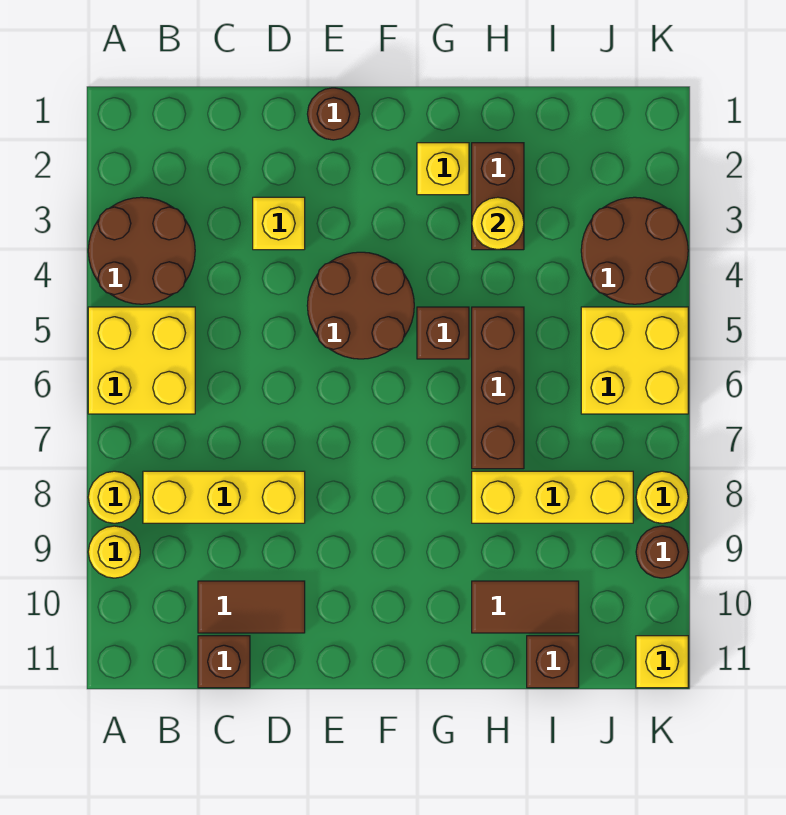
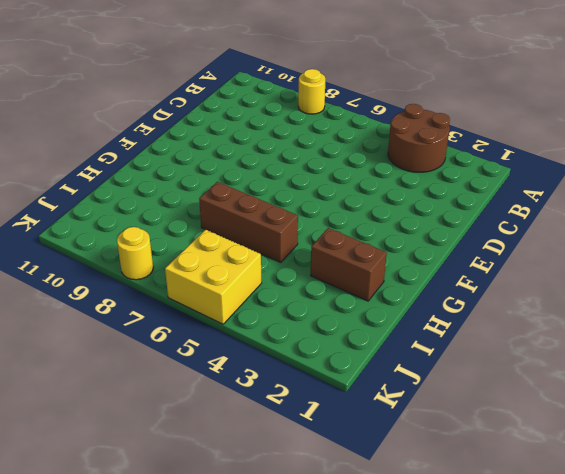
none -> yellow brick A5:B6 level 1
none -> yellow round brick A9 level 1
none -> yellow brick B8:D8 level 1

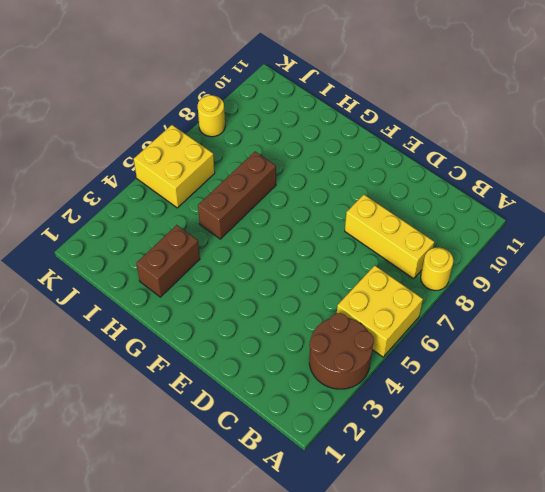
none -> yellow round brick A9 level 1
none -> brown tile C10:D10 level 1
none -> brown brick C11 level 1

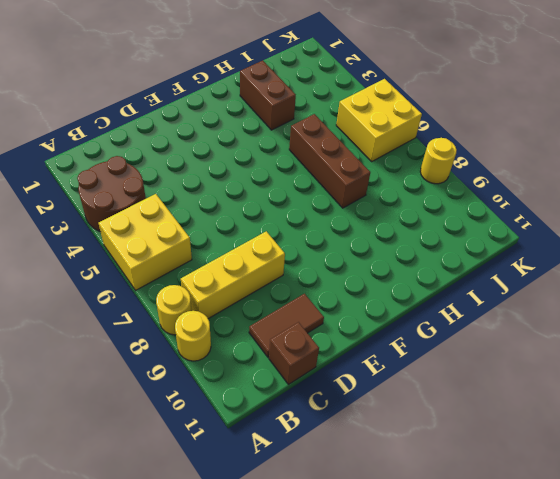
none -> yellow brick D3 level 1
none -> brown round brick E1 level 1
none -> brown round brick E4:F5 level 1

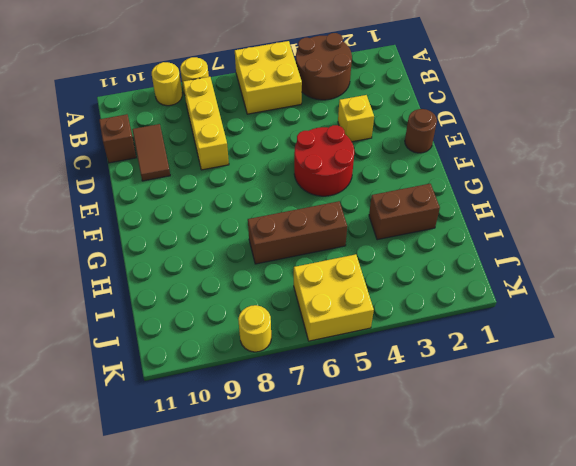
red round brick E4:F5 level 1 -> brown round brick E4:F5 level 1
none -> yellow brick G2 level 1
none -> brown brick G5 level 1
none -> yellow brick H8:J8 level 1

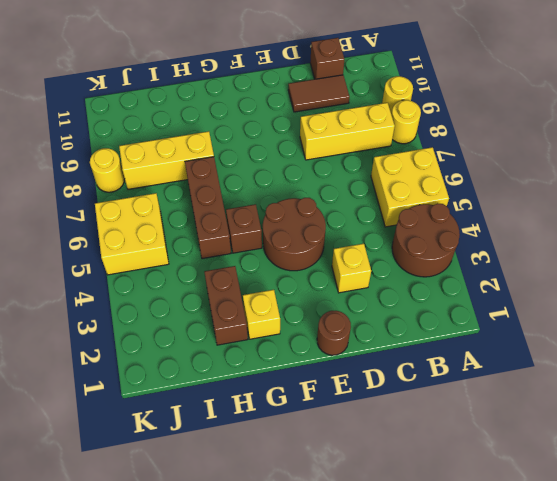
none -> brown tile H10:I10 level 1
none -> brown brick I11 level 1
none -> brown round brick J3:K4 level 1

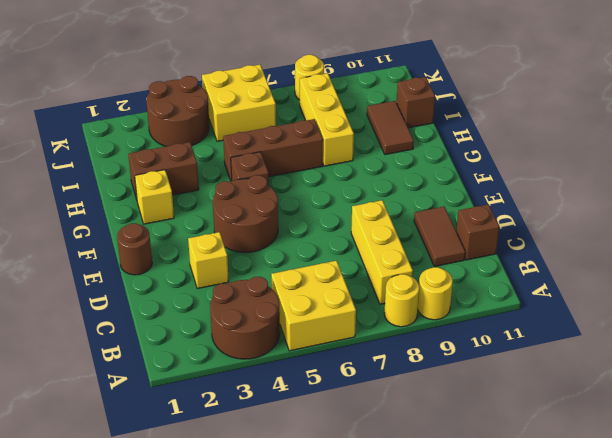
none -> brown round brick K9 level 1
none -> yellow brick K11 level 1
none -> yellow round brick H3 level 2

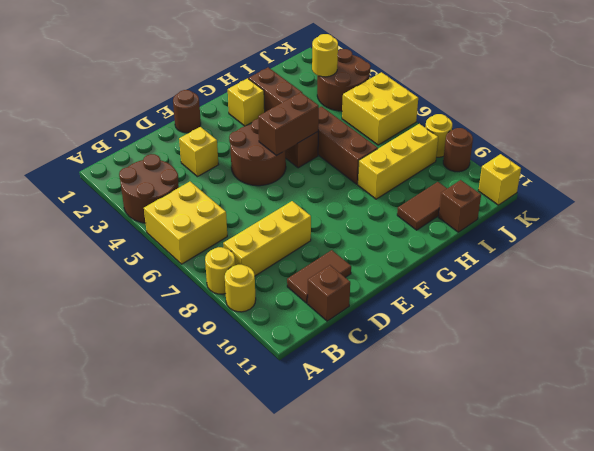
brown brick F5:G5 level 2 -> none
yellow round brick J3 level 2 -> yellow round brick H3 level 2

